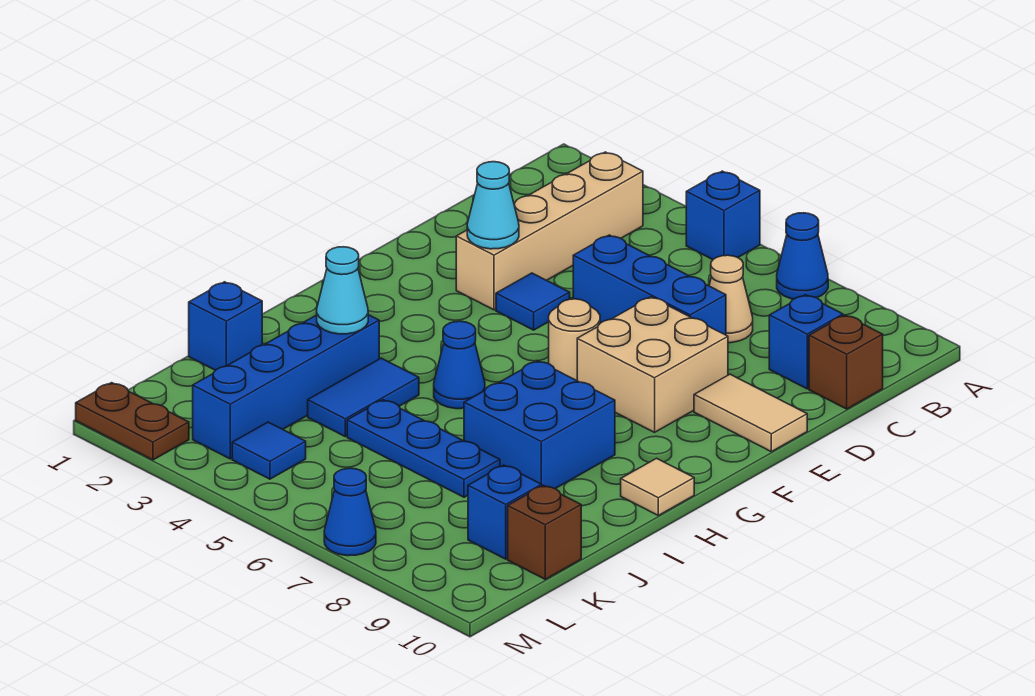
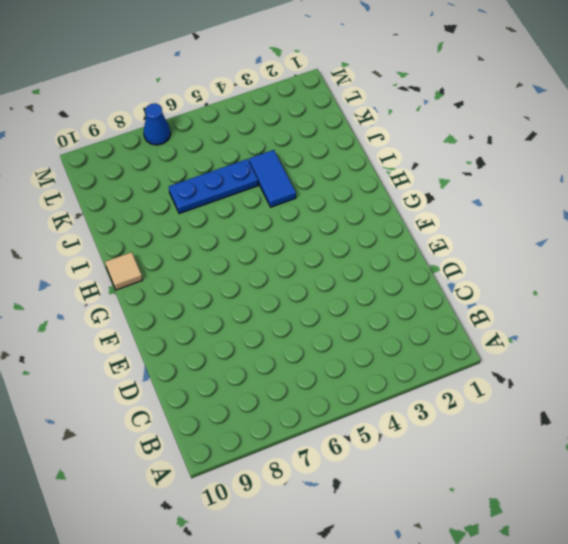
none -> blue brick A5 level 1
none -> blue cone A7 level 1
none -> tan brick B3:E3 level 1

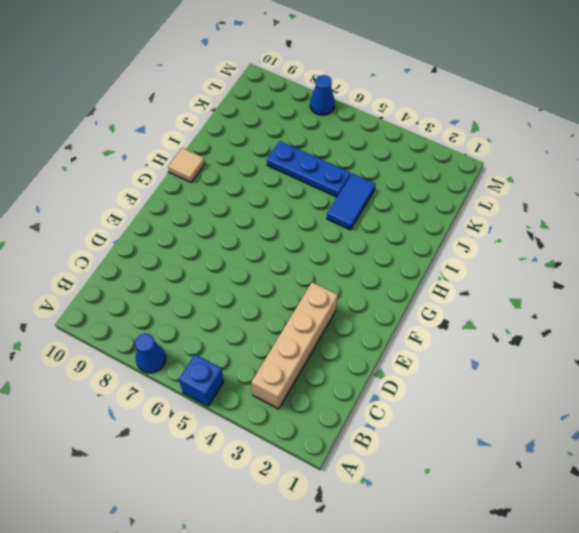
none -> tan cone C7 level 1
none -> blue brick C9 level 1
none -> brown brick C10 level 1

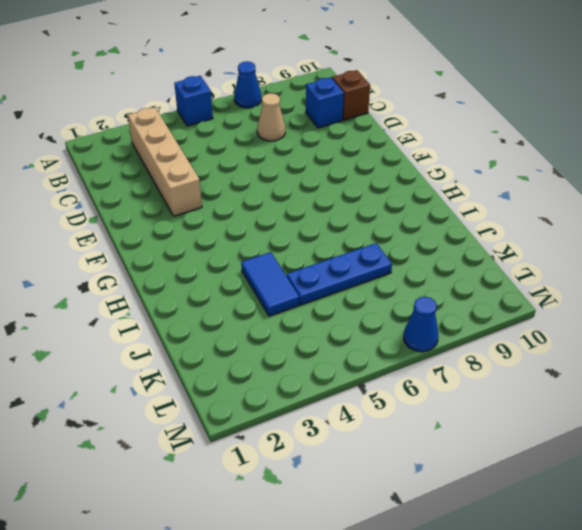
none -> blue brick D5:D7 level 1
none -> blue tile E4 level 1
none -> tan brick E7:F8 level 1

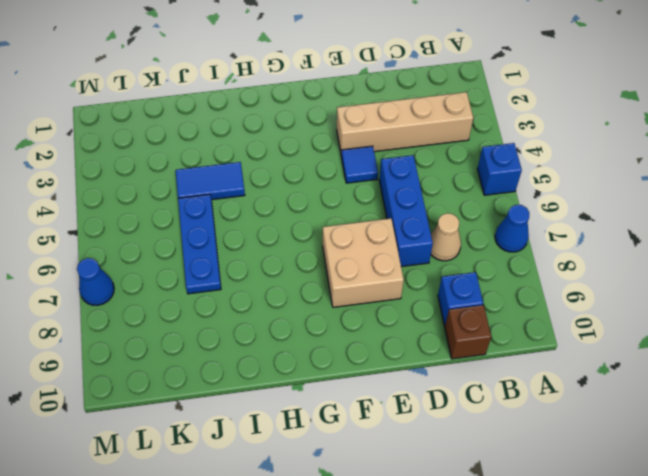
none -> tan tile E9:E10 level 1
none -> tan round brick F6 level 1
none -> blue cone H5 level 1

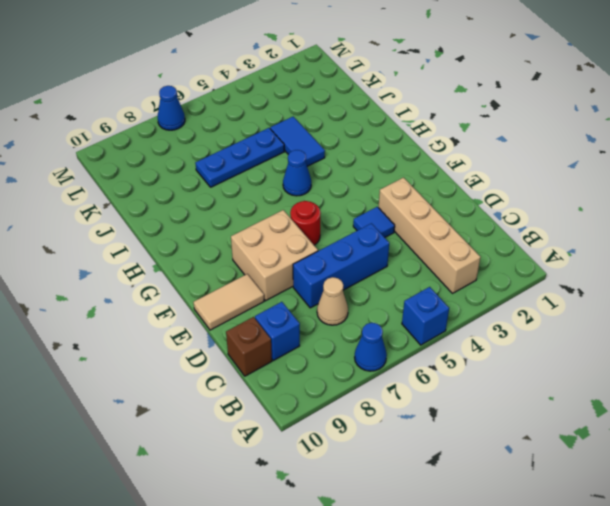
red round brick F6 level 1 -> tan round brick F6 level 1
none -> blue brick H7:I8 level 1
none -> tan tile H10 level 1
none -> blue brick I3:L3 level 1

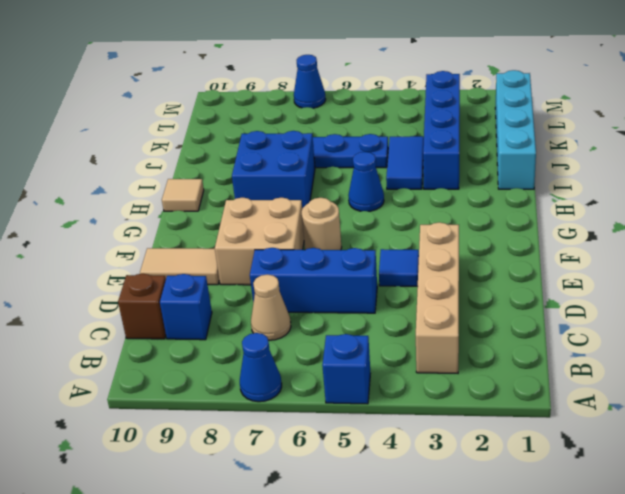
cyan brick I1:L1 level 1 -> blue brick J1 level 1
none -> blue brick K9 level 1
none -> brown brick K10 level 1
none -> blue tile L4 level 1

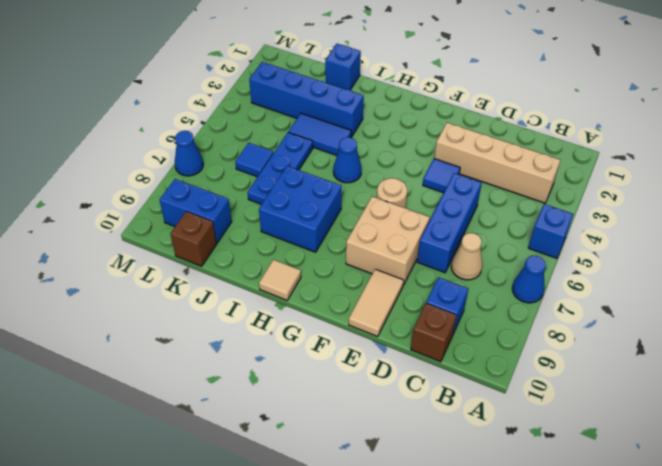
blue tile K6 level 1 -> blue tile L4 level 1
blue brick K9:L9 level 1 -> blue brick K9 level 1
none -> brown plate M1:M2 level 1
none -> cyan cone E3 level 2
none -> cyan cone I3 level 2

